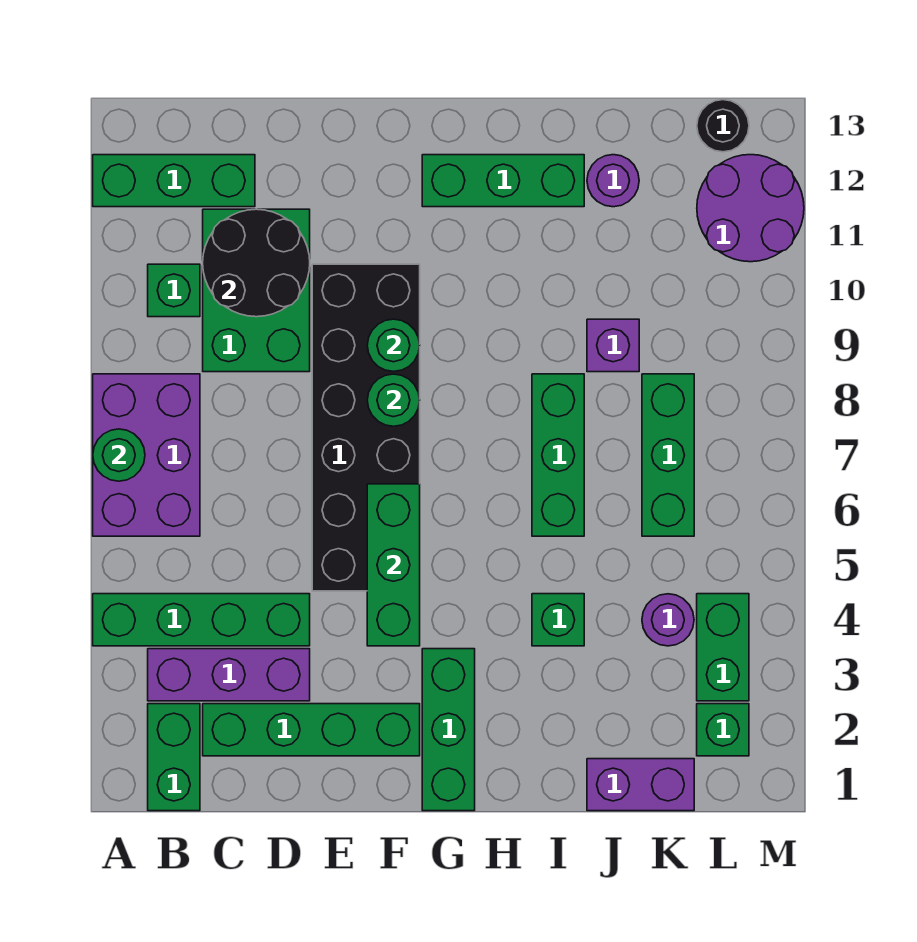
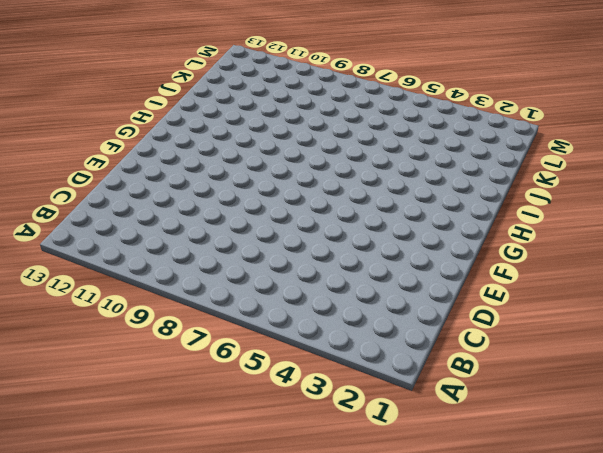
none -> green brick A4:D4 level 1
none -> purple brick A6:B8 level 1
none -> green brick A12:C12 level 1

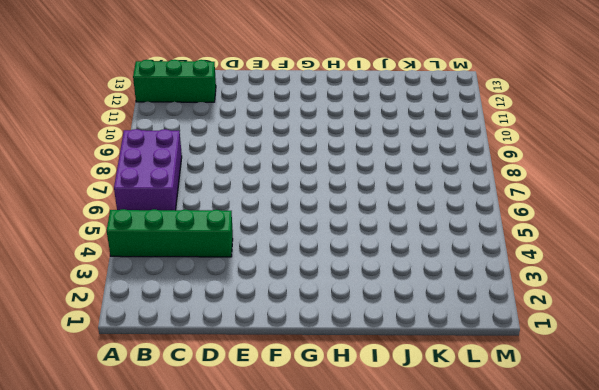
none -> green brick B1:B2 level 1
none -> purple brick B3:D3 level 1
none -> green brick B10 level 1

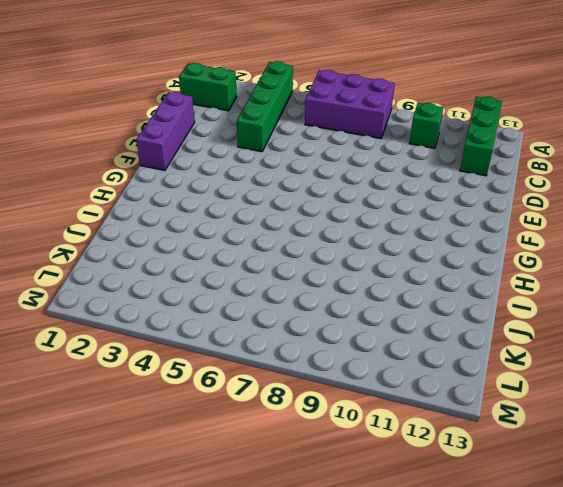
purple brick D1:F1 level 1 -> purple brick B3:D3 level 1
none -> green brick C2:F2 level 1
none -> green brick C9:D11 level 1
none -> black brick E5:F10 level 1

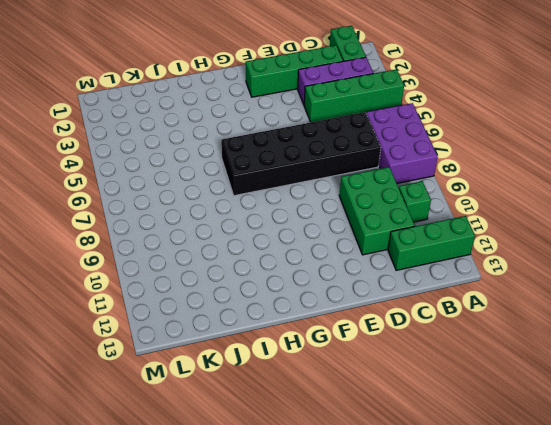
black brick C6:H7 level 1 -> black brick E5:F10 level 1
none -> green brick G1:G3 level 1
none -> green brick G12:I12 level 1
none -> green brick I4 level 1

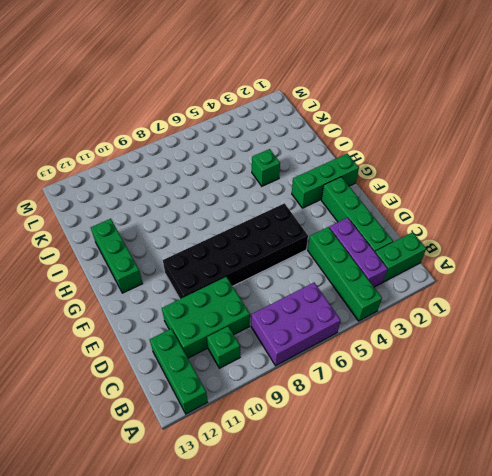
none -> green brick I6:I8 level 1
none -> purple brick J1:K1 level 1
none -> purple brick J9 level 1

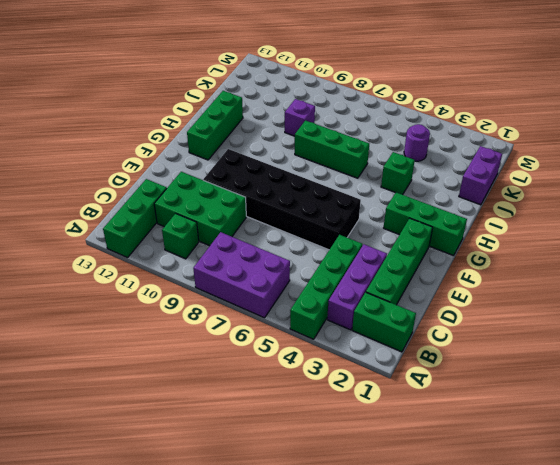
none -> purple round brick J12 level 1
none -> green brick K6:K8 level 1
none -> green brick L2 level 1

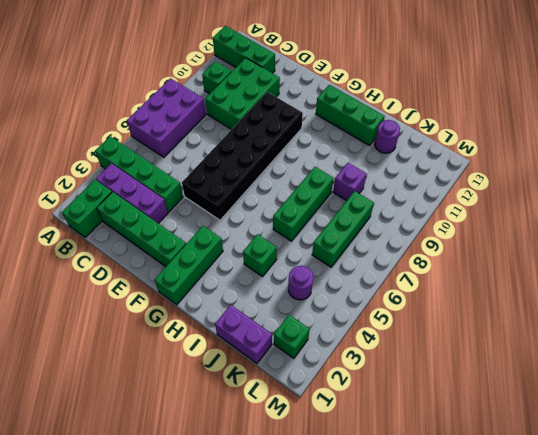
none -> green brick L3:L4 level 1
none -> purple round brick L11:M12 level 1
none -> black round brick L13 level 1

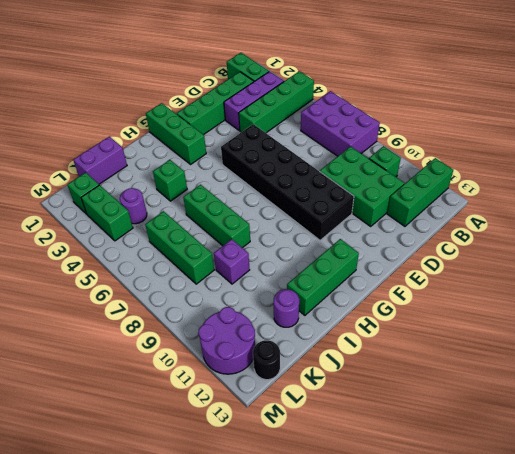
none -> green round brick A7 level 2
none -> black round brick C10:D11 level 2
none -> green brick F4:F6 level 2

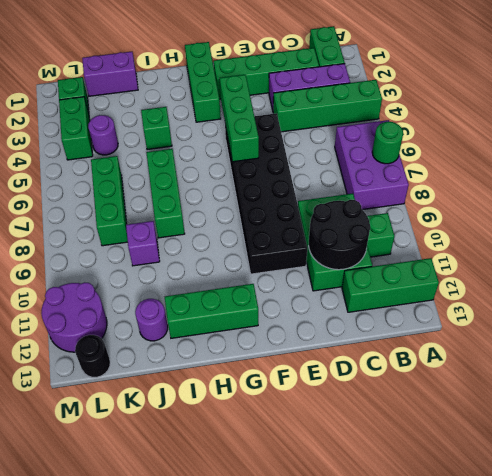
none -> green round brick F8 level 2
none -> green round brick F9 level 2

